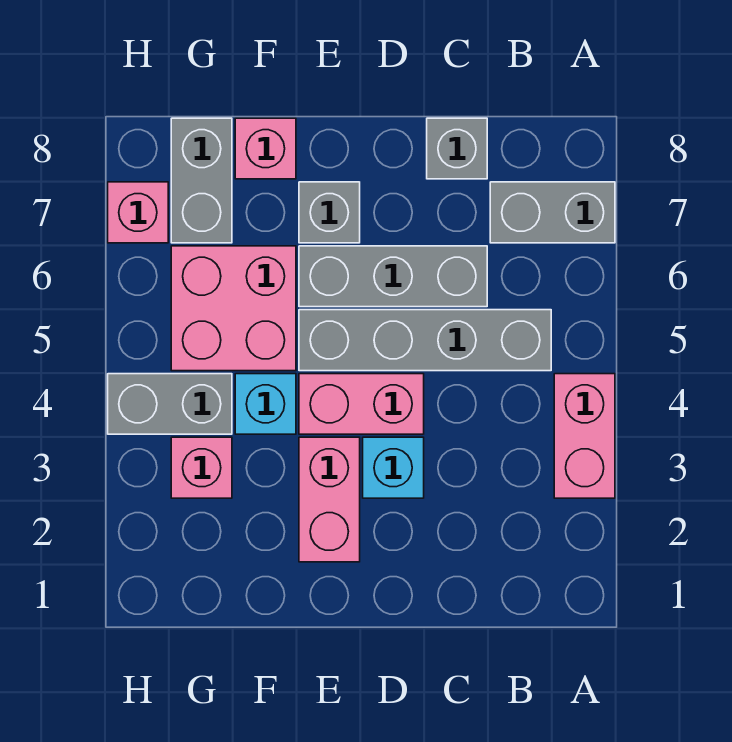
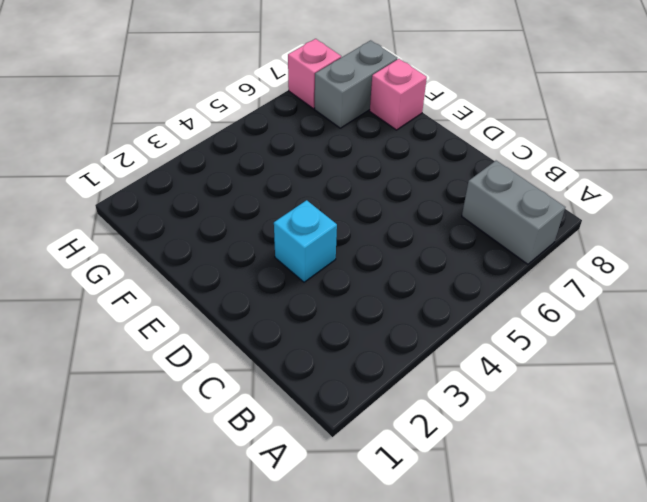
none -> pink brick A3:A4 level 1
none -> grey brick B5:E5 level 1
none -> grey brick C6:E6 level 1

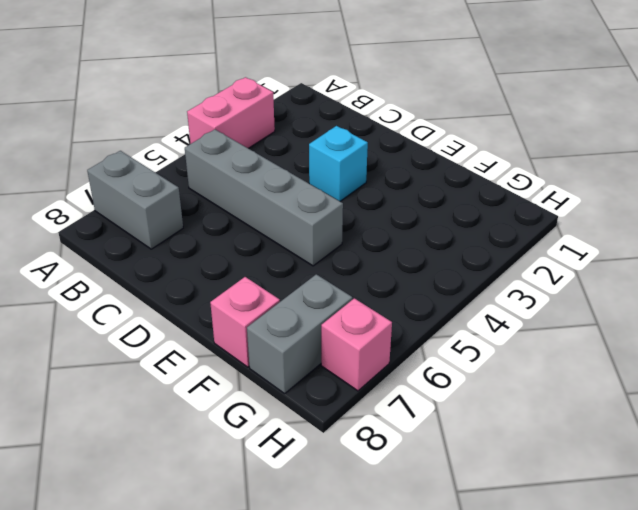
none -> grey brick C6:E6 level 1
none -> grey brick C8 level 1
none -> pink brick D4:E4 level 1

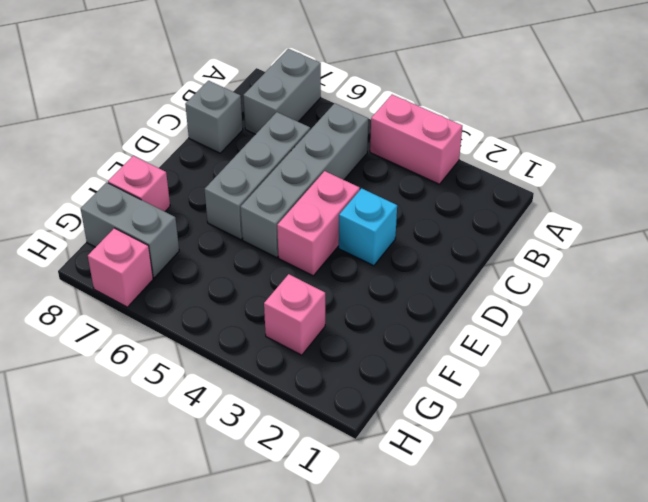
none -> pink brick E2:E3 level 1
none -> grey brick E7 level 1
none -> cyan brick F4 level 1

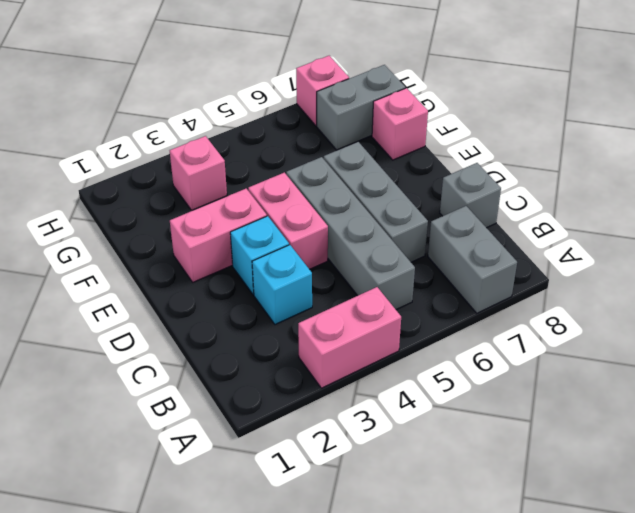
cyan brick C3 level 1 -> cyan brick F4 level 1
none -> grey brick E7 level 1
none -> pink brick F5:G6 level 1
none -> grey brick G4:H4 level 1

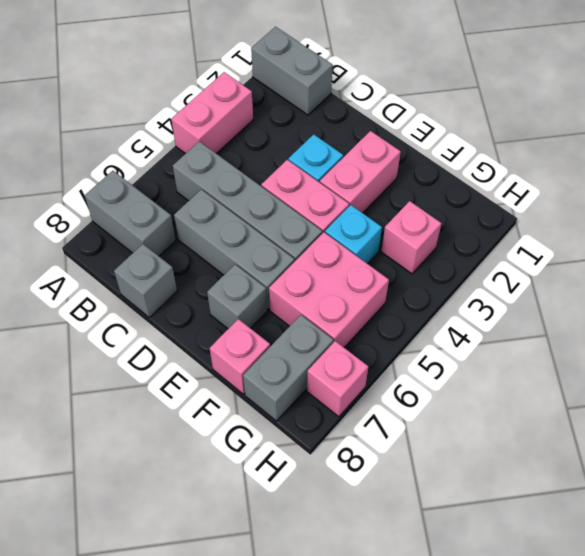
grey brick A1:B1 level 1 -> grey brick G4:H4 level 1

